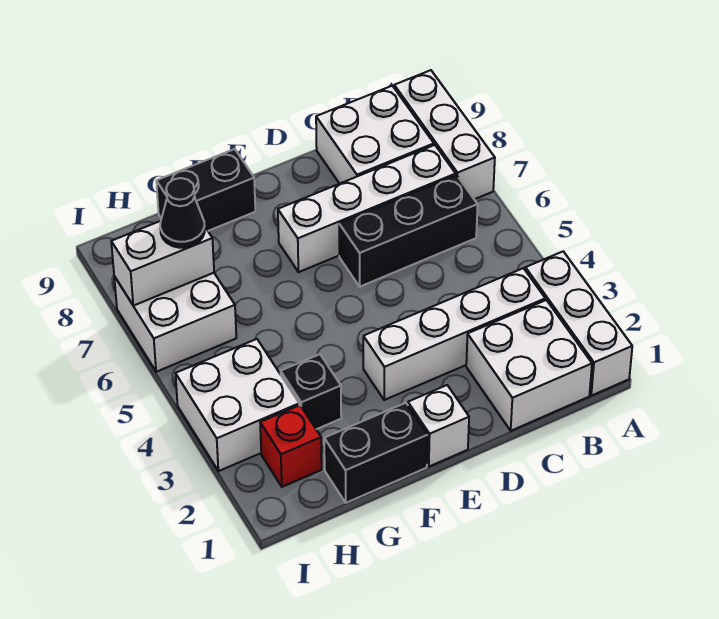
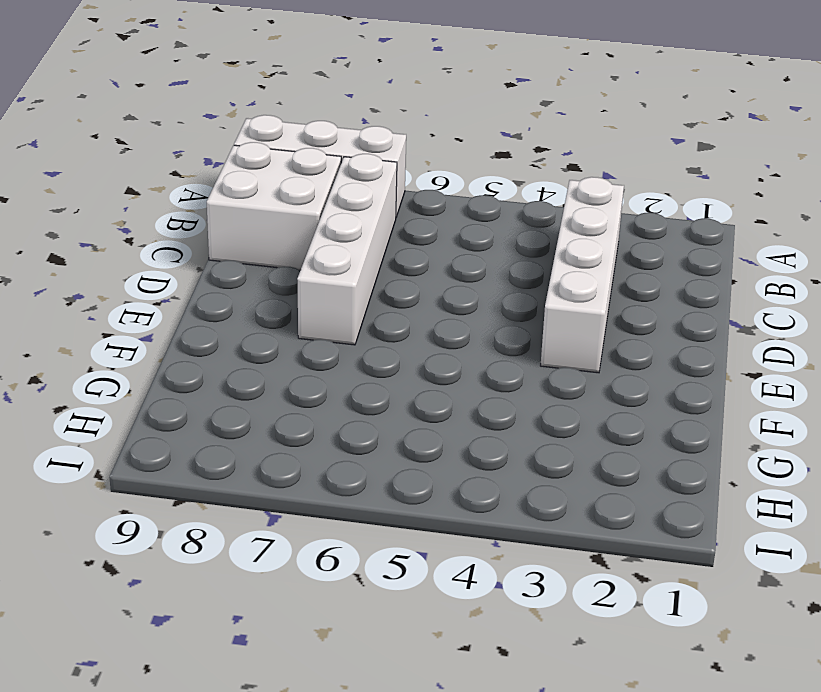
none -> white brick A1:A3 level 1
none -> white brick B1:C2 level 1
none -> black brick B6:D6 level 1

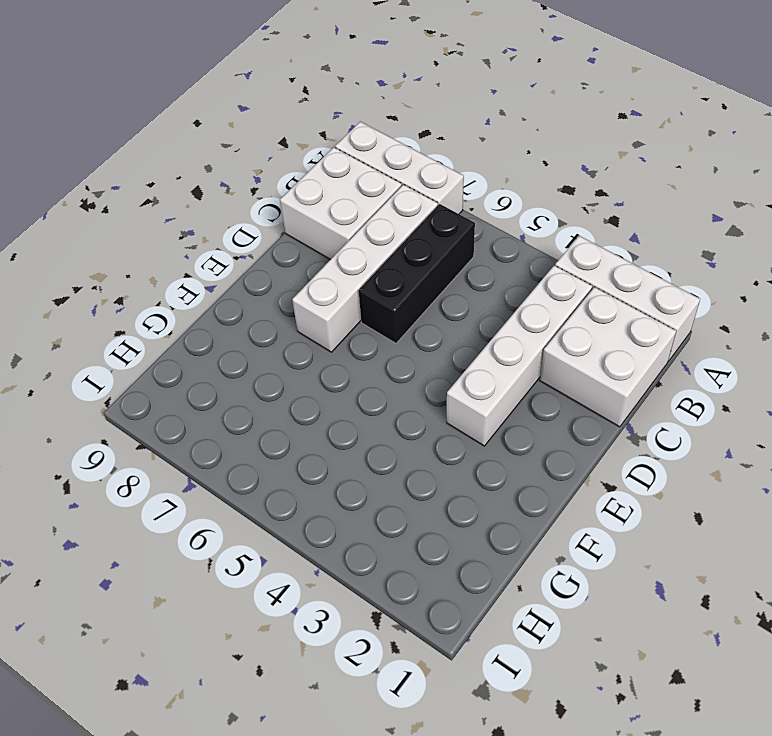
none -> white brick E1 level 1
none -> black brick F1:G1 level 1
none -> black brick F9:G9 level 1

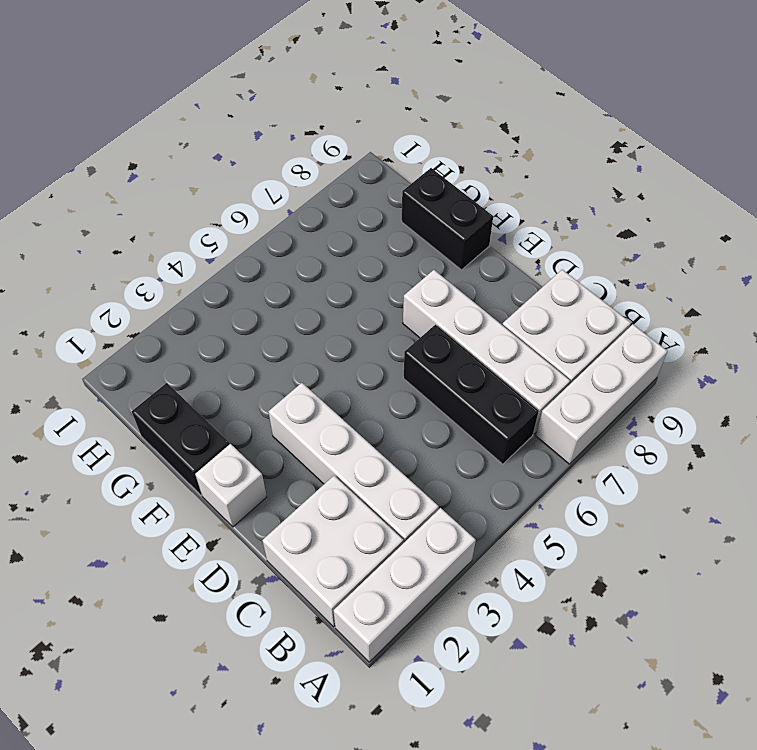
none -> black brick G3 level 1
none -> red brick H2 level 1
none -> white brick H3:I4 level 1

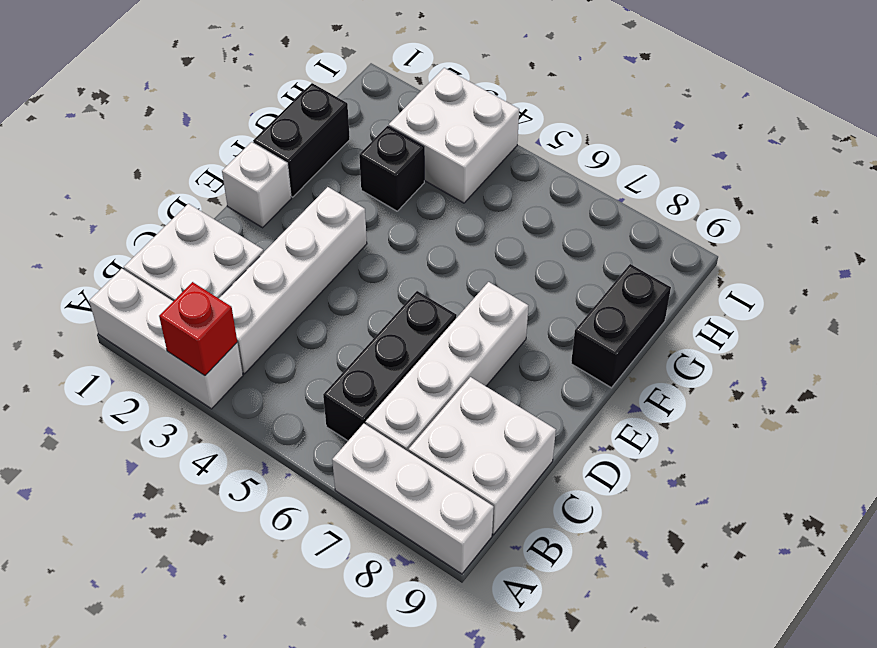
red brick A3 level 2 -> red brick H2 level 1
none -> white brick H6:I7 level 1
none -> white brick H7:I7 level 2
none -> black cone H7 level 3

